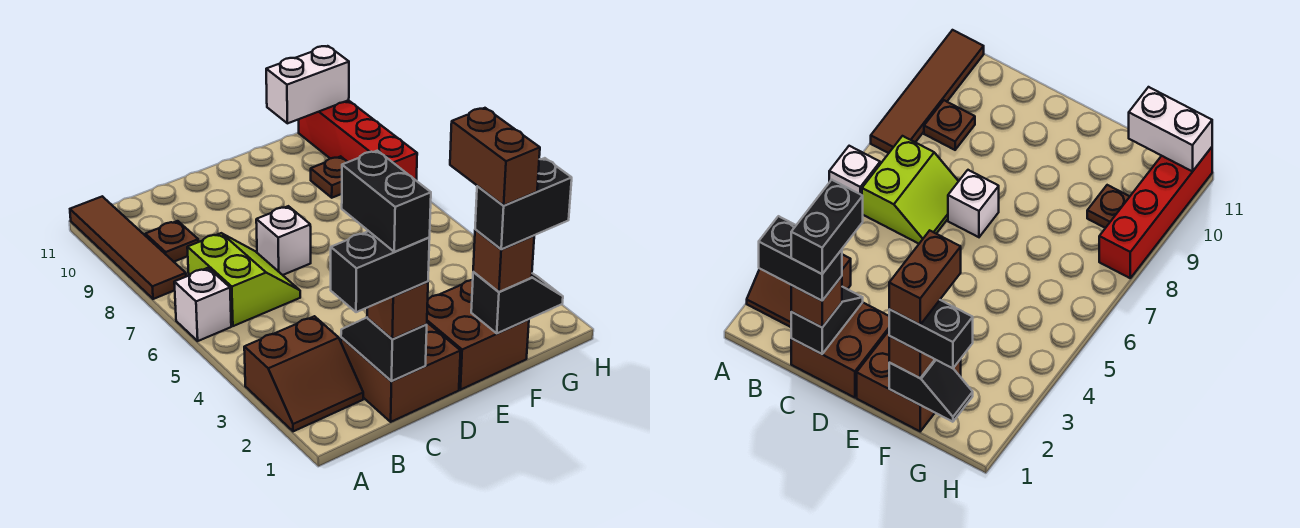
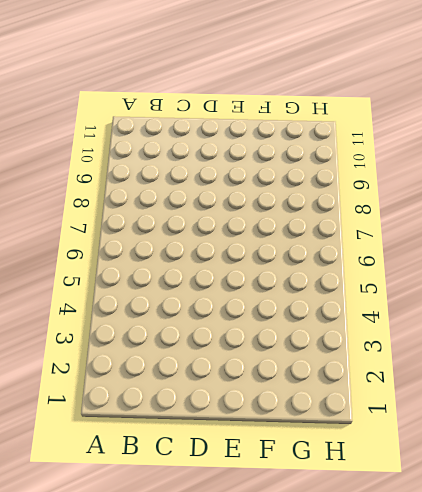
none -> brown slope A2:B3 level 1 top 3
none -> white brick A6 level 1
none -> brown tile A8:A11 level 1

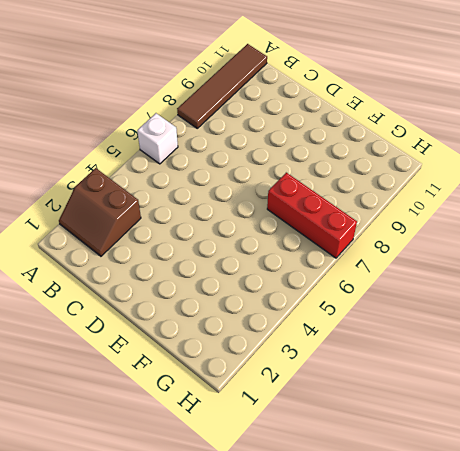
red brick F7:H7 level 1 -> none
none -> lime slope B6:C7 level 1 top B
none -> brown plate B9 level 1
none -> brown brick C1:D2 level 1

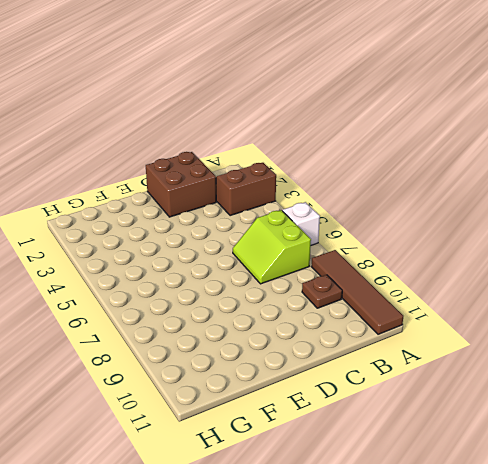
none -> white brick D7 level 1
none -> brown brick E1:F2 level 1
none -> brown plate G9 level 1

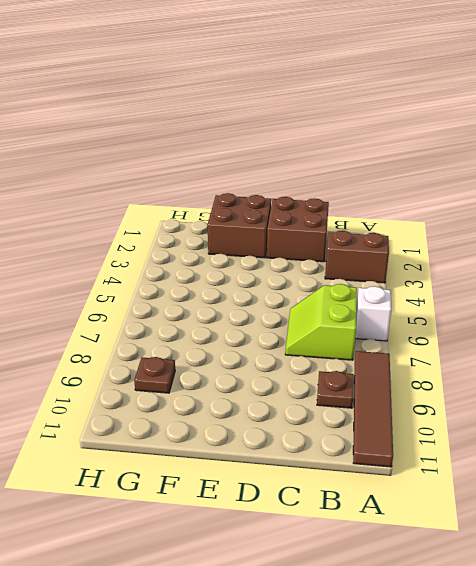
none -> white brick D7 level 1
none -> red brick H8:H11 level 1
none -> black slope C1:C2 level 2 top 1

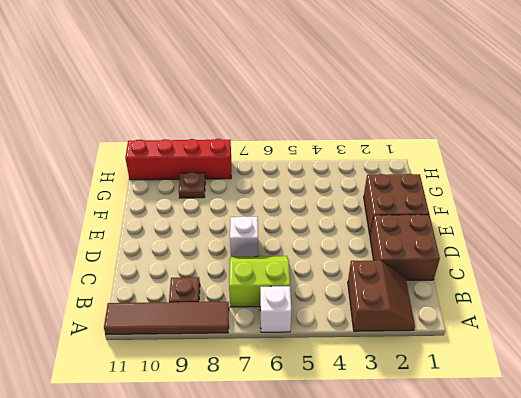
none -> black slope C1:C2 level 2 top 1
none -> black slope F1:G1 level 2 top F
none -> white brick G11:H11 level 2

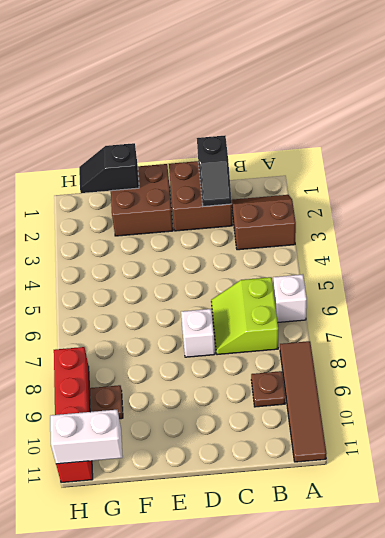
none -> brown brick C1 level 3
none -> brown brick F1 level 3
none -> black brick B1:C1 level 4

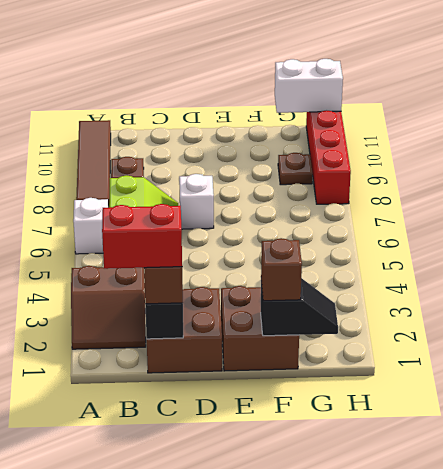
red brick B1:C1 level 4 -> black brick B1:C1 level 4
none -> black brick F1:G1 level 4
none -> black brick C1:C2 level 5
none -> brown brick F1:F2 level 5

